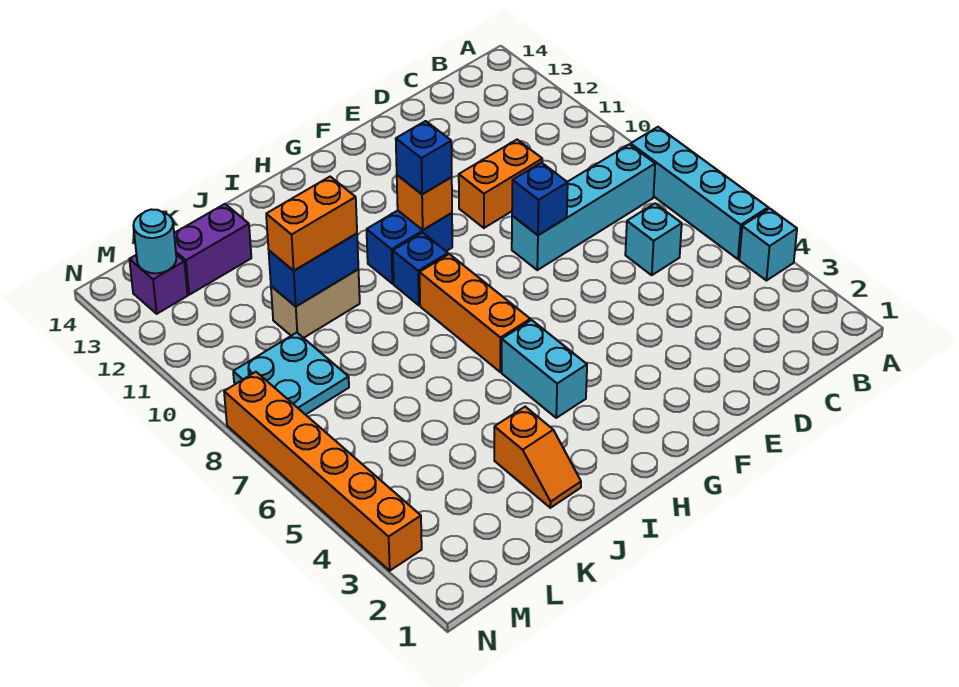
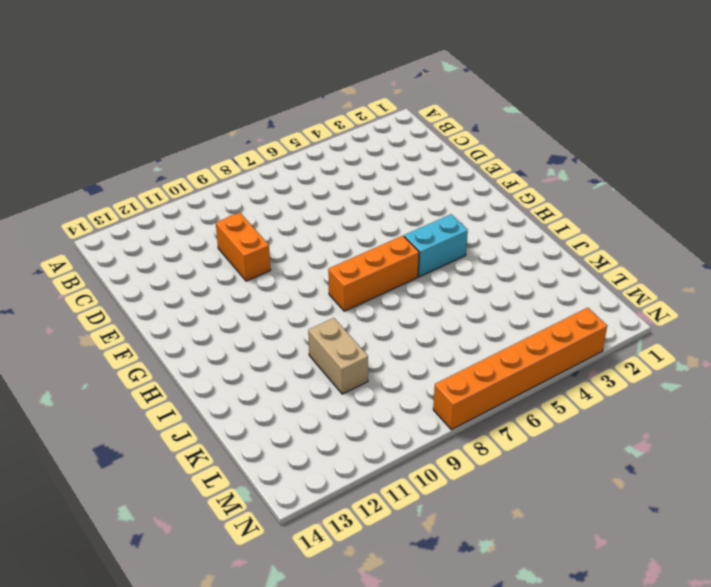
none -> cyan brick A4 level 1
none -> cyan brick A5:A8 level 1
none -> cyan brick B8:E8 level 1

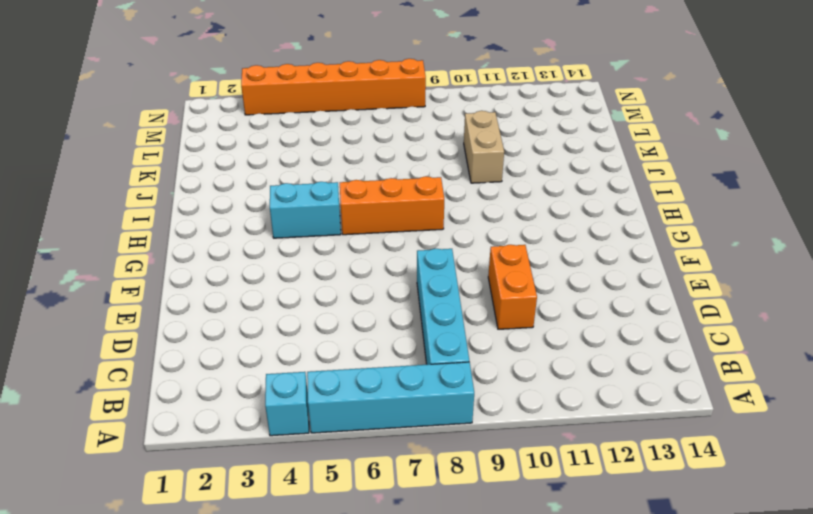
none -> cyan brick C6 level 1
none -> blue brick G10:H10 level 1
none -> blue brick H9 level 1

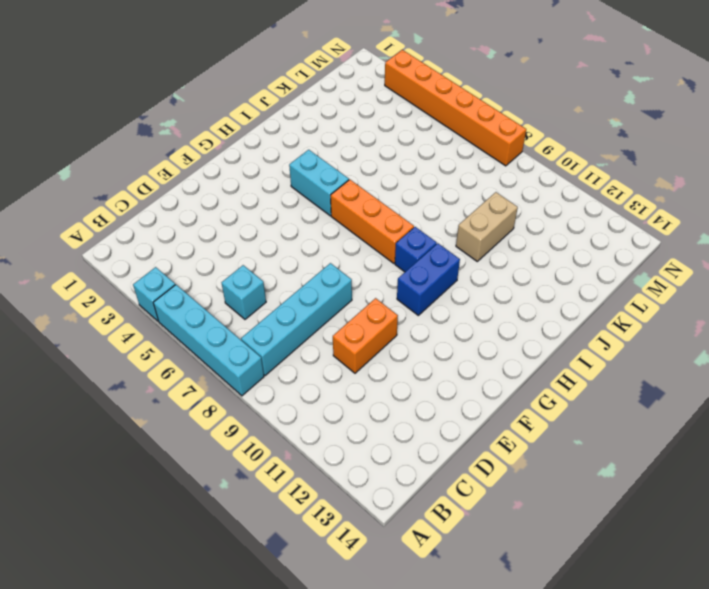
none -> orange slope J2:J3 level 1 top 3
none -> purple brick K13:L13 level 1
none -> cyan plate L8:M9 level 1

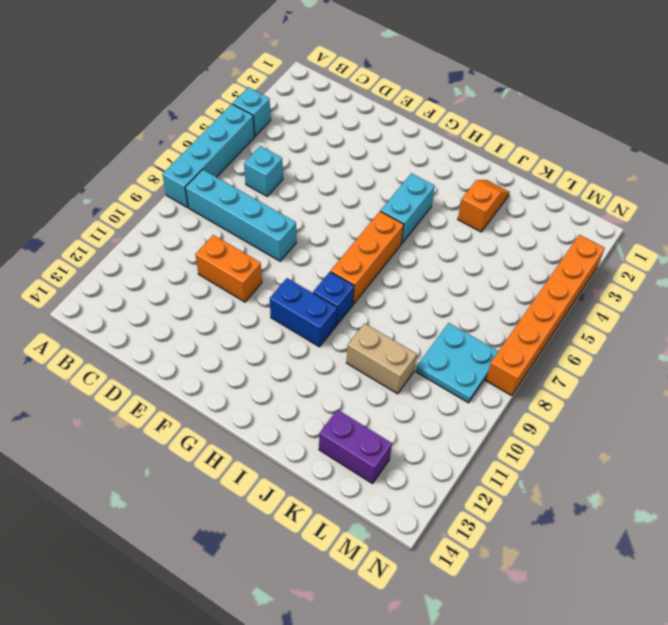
none -> purple brick M13 level 1
none -> blue brick E8 level 2
none -> orange brick G10 level 2

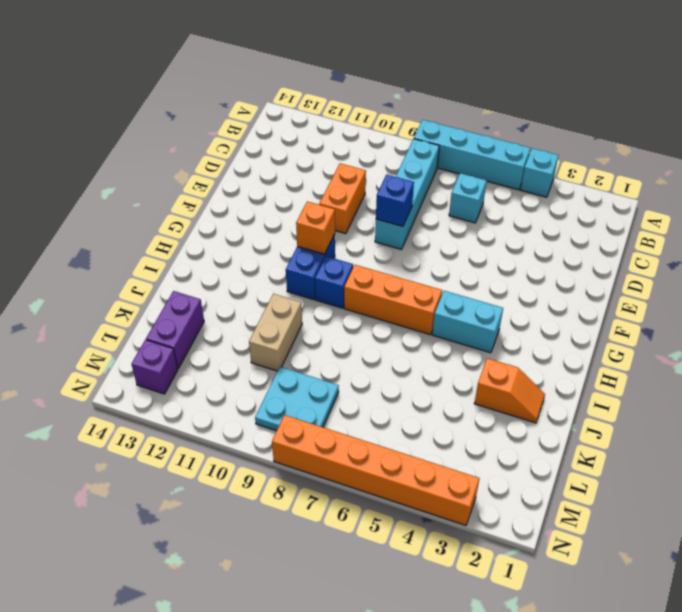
none -> blue brick J10:K10 level 2
none -> cyan round brick M13 level 2
none -> blue brick G10 level 3

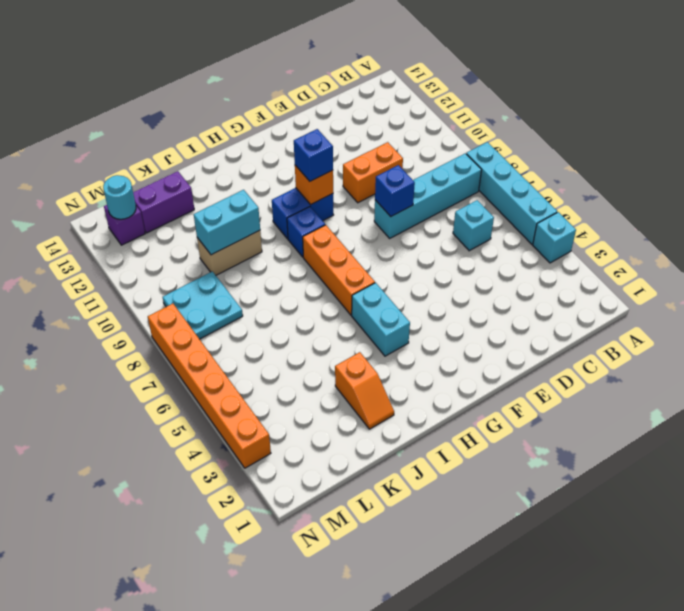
cyan brick J10:K10 level 2 -> blue brick J10:K10 level 2
none -> orange brick J10:K10 level 3

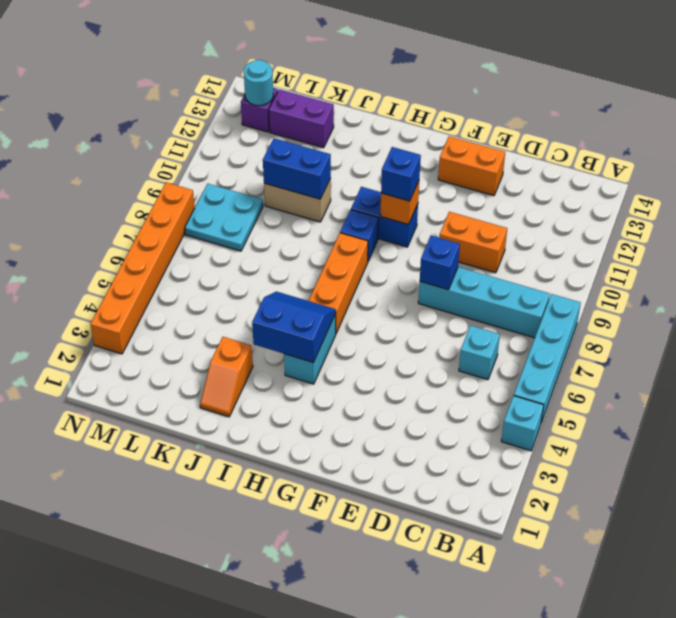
orange brick E13:F13 level 1 -> orange brick J10:K10 level 3
blue slope H4:I5 level 2 top 4 -> none

